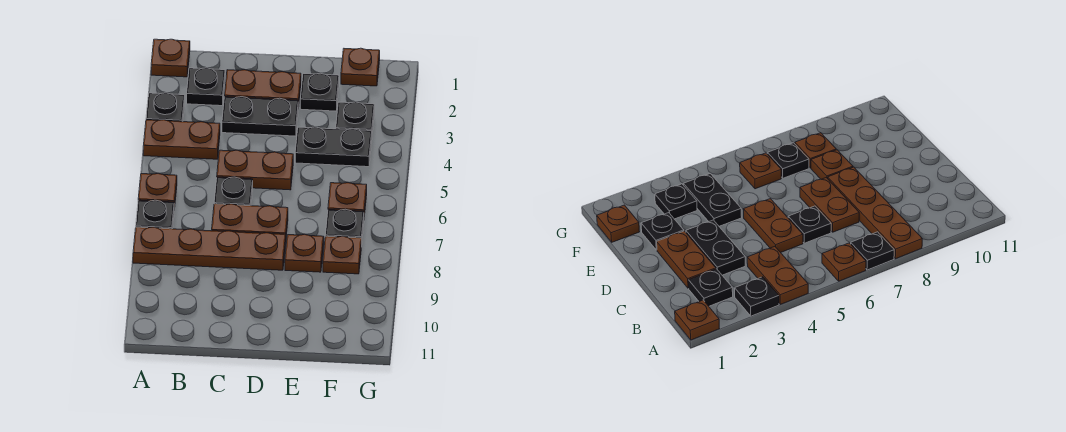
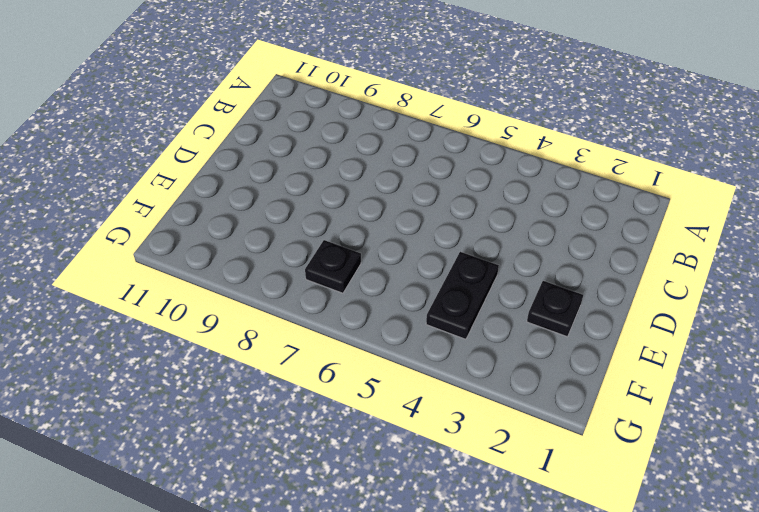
none -> brown plate A1 level 1
none -> black plate A3 level 1
none -> brown plate A4:B4 level 1

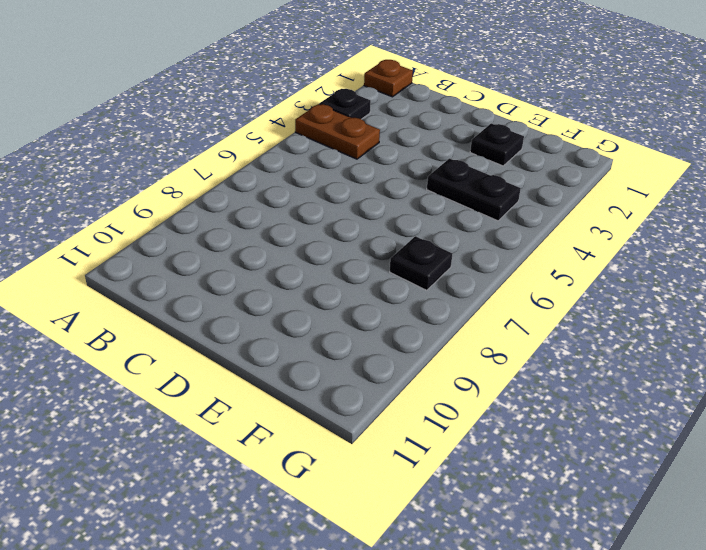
none -> brown plate A6 level 1
none -> black plate A7 level 1
none -> brown plate A8:D8 level 1

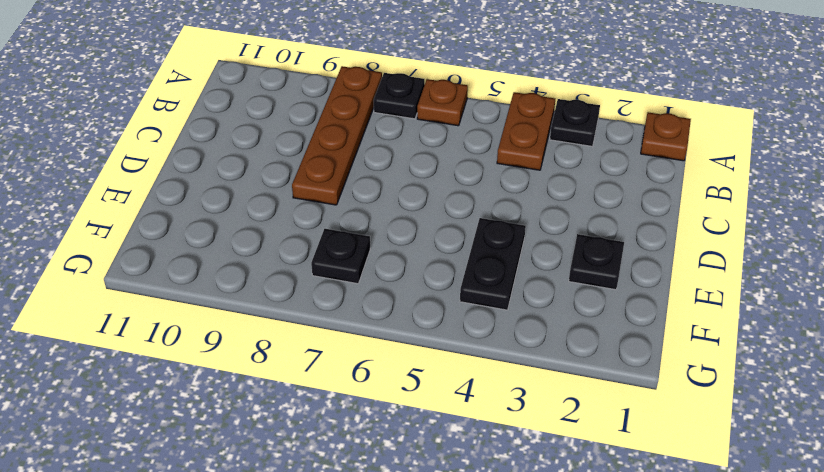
none -> black plate B2 level 1
none -> brown plate C2:D2 level 1
none -> black plate C3:D3 level 1

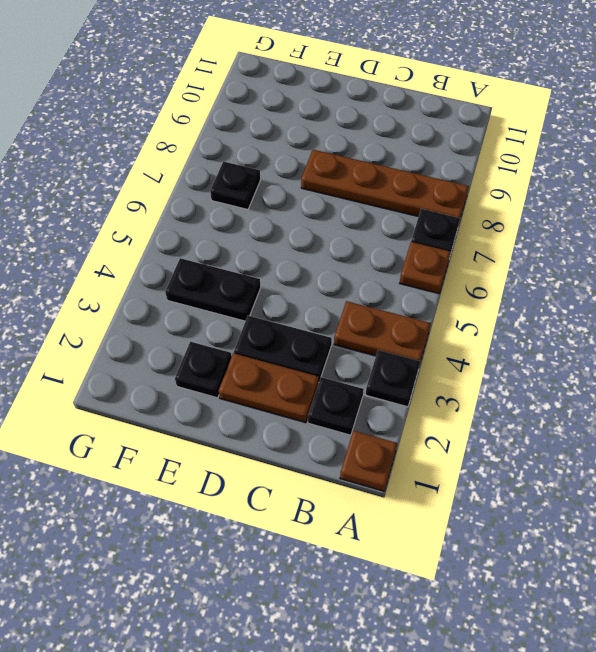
none -> brown plate C5:D5 level 1
none -> black plate C6 level 1
none -> brown plate C7:D7 level 1

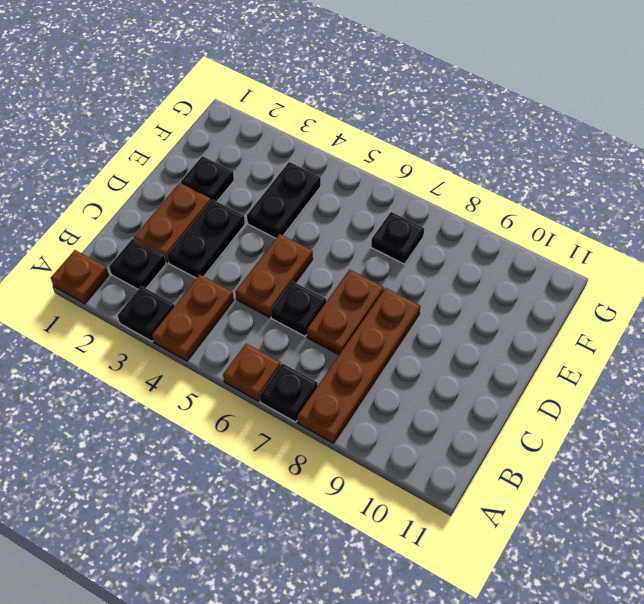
none -> brown plate E8 level 1
none -> brown plate F1 level 1
none -> black plate F3 level 1

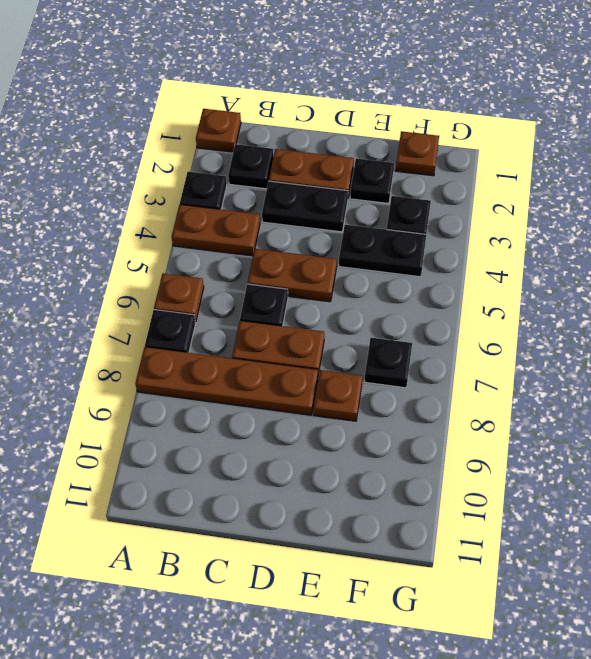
none -> brown plate F6 level 1
none -> brown plate F8 level 1

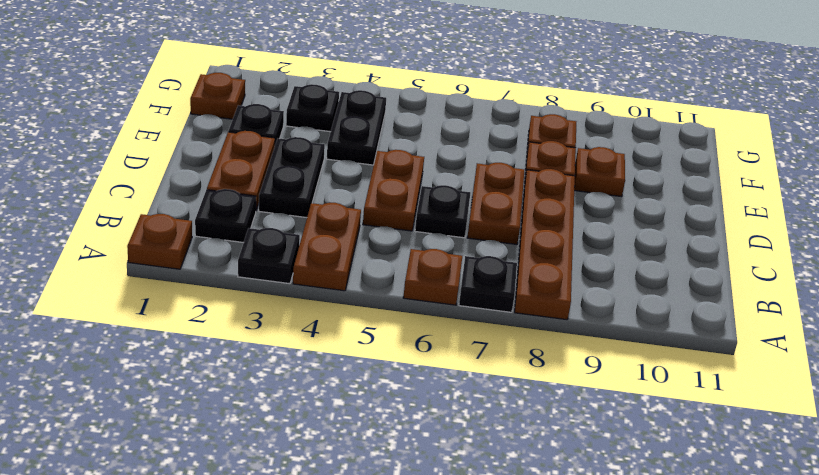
brown plate E9 level 1 -> brown plate F6 level 1
none -> black plate F7 level 1

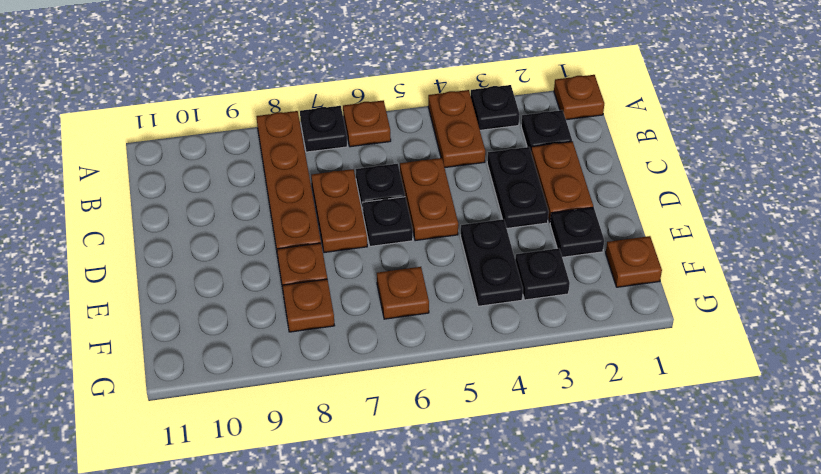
black plate D6 level 1 -> black plate F7 level 1

